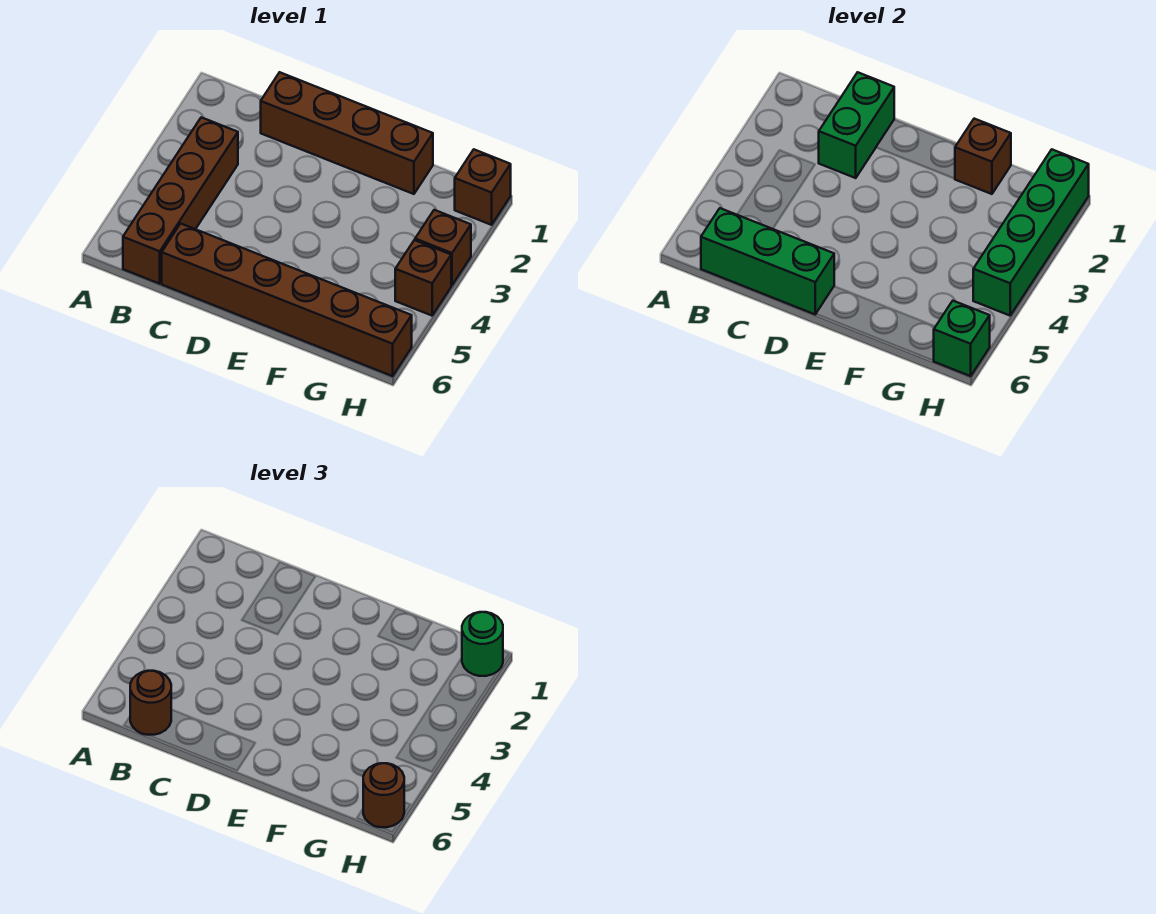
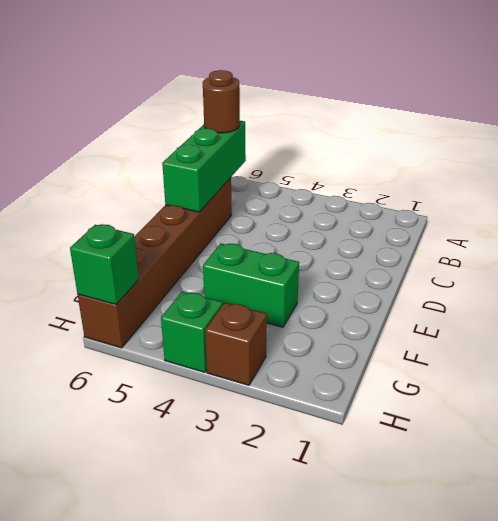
green brick F3:F4 level 1 -> green brick C1:C2 level 2
green brick H4 level 1 -> brown brick H4 level 1
none -> brown brick B3:B6 level 1
none -> brown brick C1:F1 level 1
none -> brown brick H1 level 1

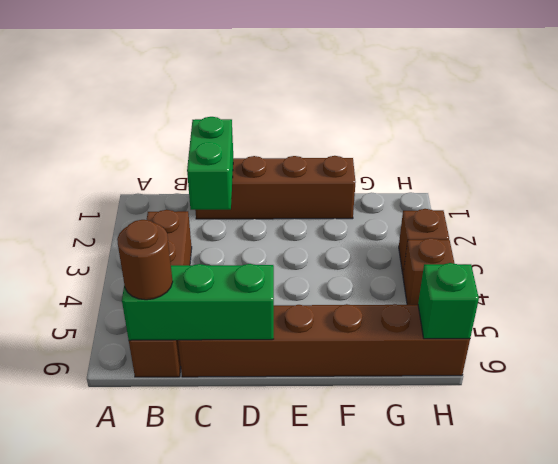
none -> brown brick H1 level 1
none -> brown brick F1 level 2
none -> green brick H1:H4 level 2

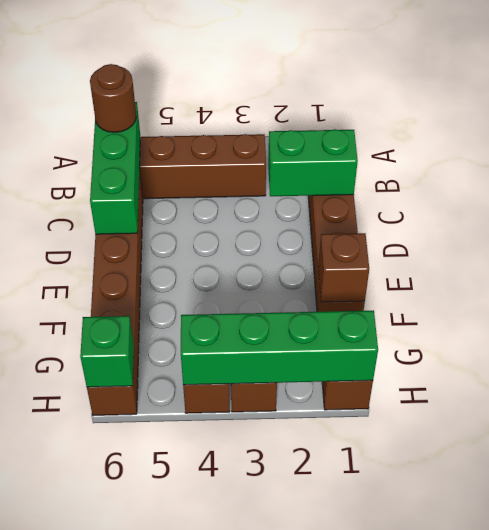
none -> green round brick H1 level 3
none -> brown round brick H6 level 3

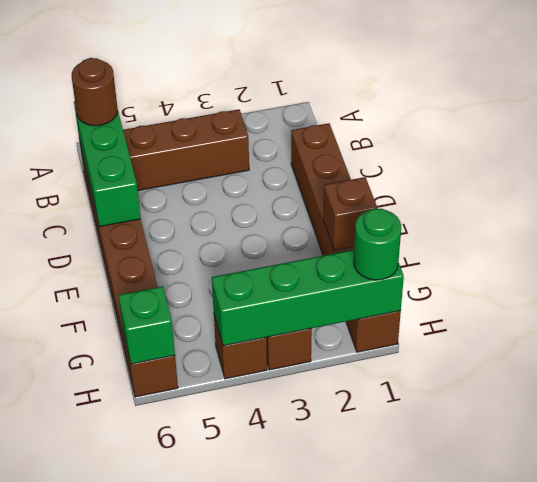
none -> green brick C1:C2 level 2
none -> brown round brick H6 level 3

